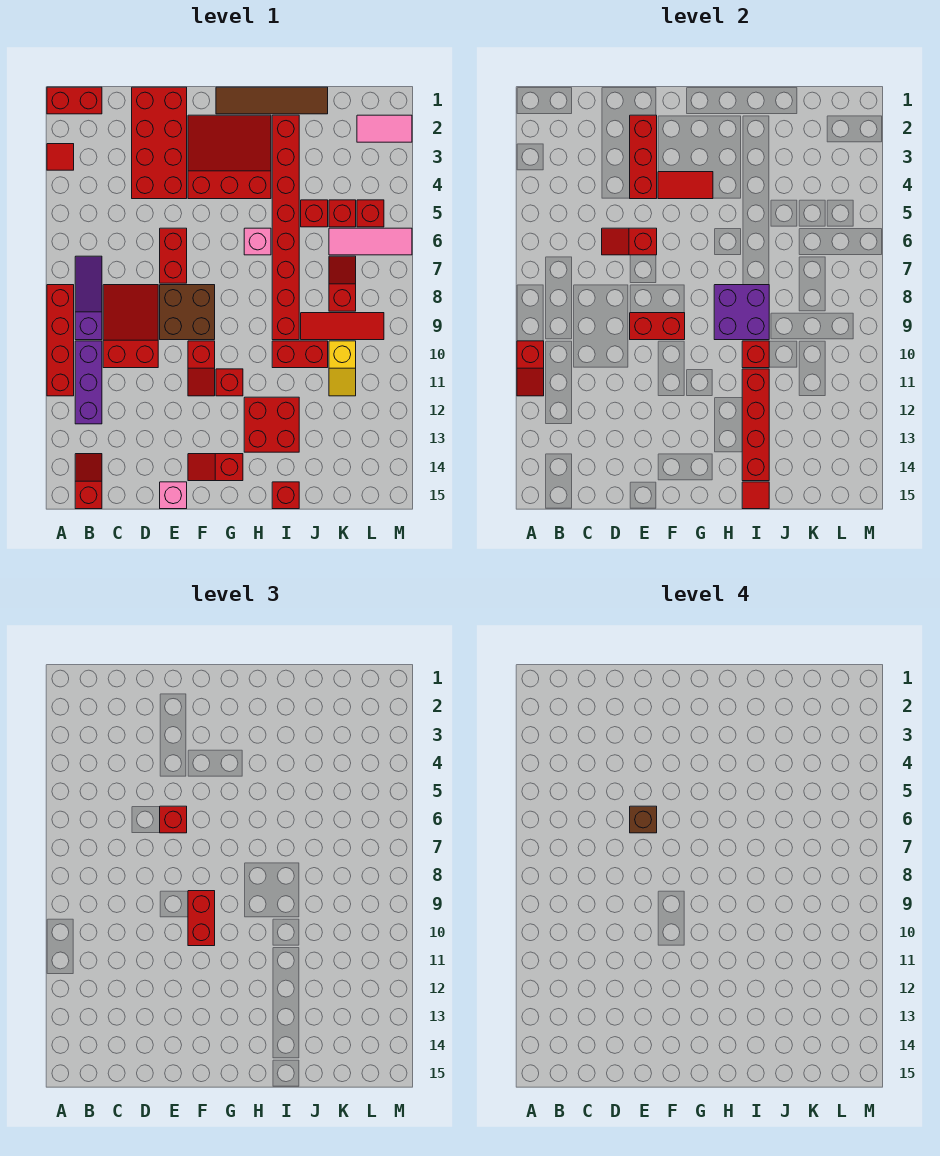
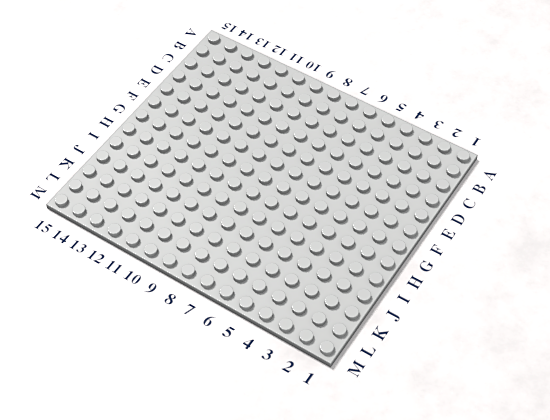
none -> red brick A1:B1 level 1
none -> red tile A3 level 1
none -> red brick A8:A11 level 1
none -> purple slope B7:B9 level 1 top 9

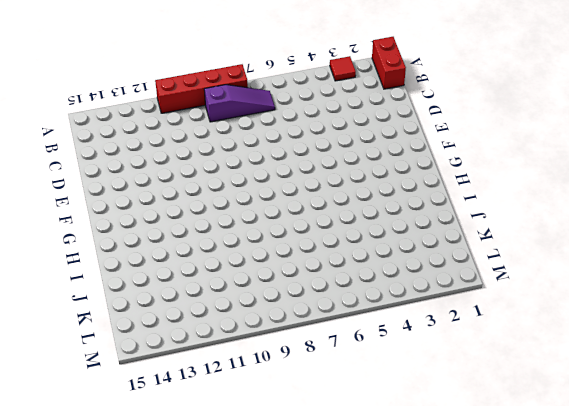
none -> purple brick B10:B12 level 1
none -> red slope B14:B15 level 1 top 15
none -> red slope C8:D10 level 1 top 10
none -> red brick D1:E4 level 1

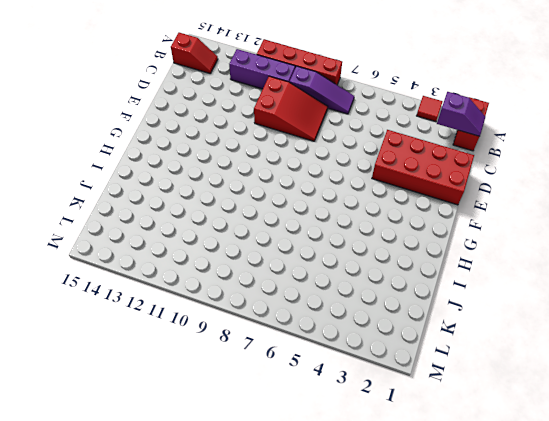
purple slope B1:B2 level 2 top 2 -> none
none -> red brick E6:E7 level 1
none -> brown brick E8:F9 level 1
none -> pink brick E15 level 1
none -> red slope F2:H4 level 1 top 4

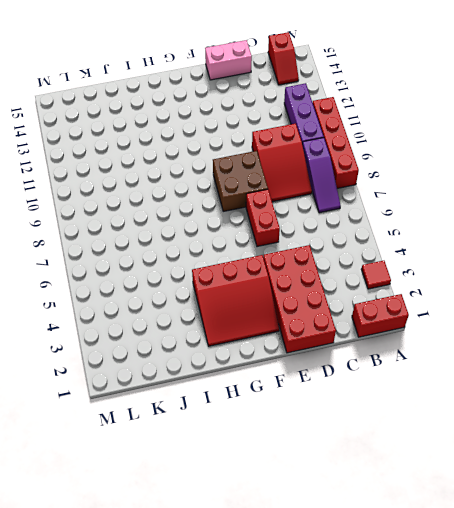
pink brick D15:E15 level 1 -> pink brick E15 level 1
none -> red slope F10:F11 level 1 top 10
none -> red slope F14:G14 level 1 top G
none -> brown tile G1:J1 level 1
none -> red brick G11 level 1

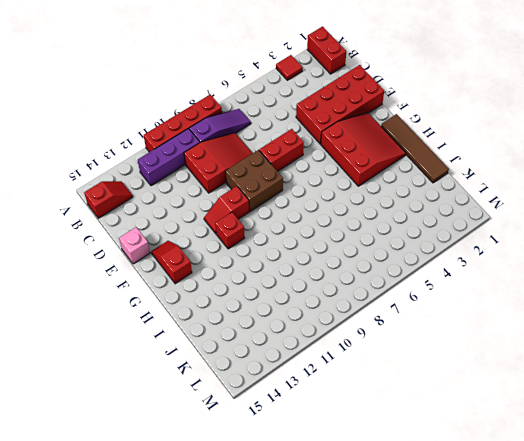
none -> pink brick H6 level 1
none -> red brick H12:I13 level 1
none -> red brick I2:I9 level 1
none -> red brick I10:J10 level 1

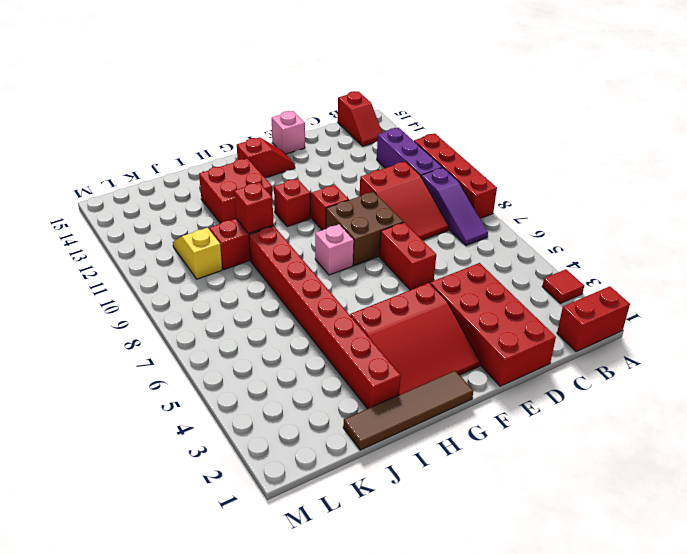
pink brick G8 level 1 -> pink brick H6 level 1
none -> red brick I15 level 1
none -> red brick J5 level 1
none -> red tile J9:L9 level 1
none -> red brick K5 level 1

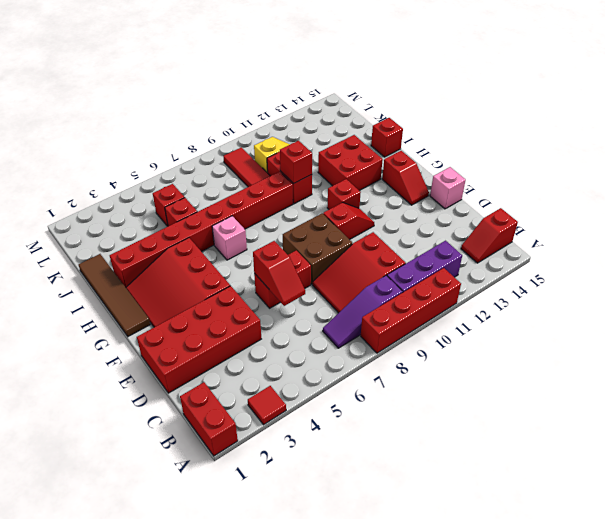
none -> pink tile K6:M6 level 1
none -> red slope K7:K8 level 1 top 8
none -> pink tile L2:M2 level 1
none -> red brick L5 level 1

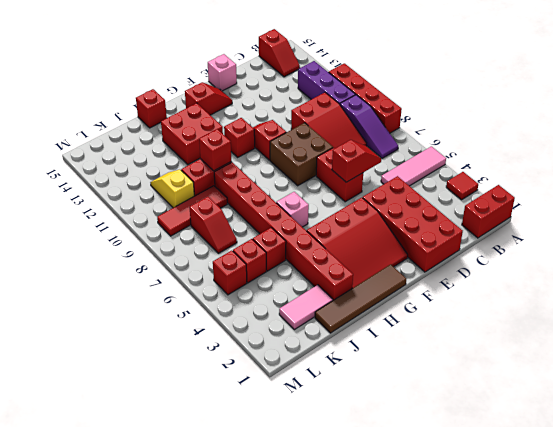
pink tile A5:C5 level 1 -> pink tile K6:M6 level 1
pink tile J2:K2 level 1 -> pink tile L2:M2 level 1
none -> red slope A10:A11 level 2 top 10
none -> red brick E2:E4 level 2
none -> red brick E9:F9 level 2
none -> red tile F4:G4 level 2

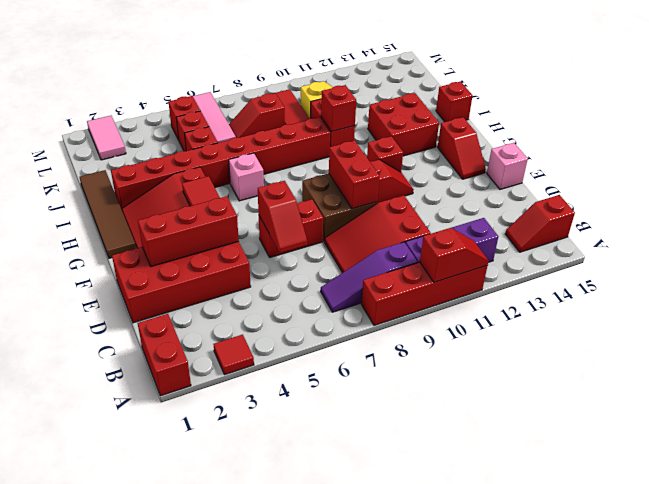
none -> purple brick H8:I9 level 2
none -> red brick I11:I14 level 2
none -> red tile I15 level 2
none -> red brick E6 level 3

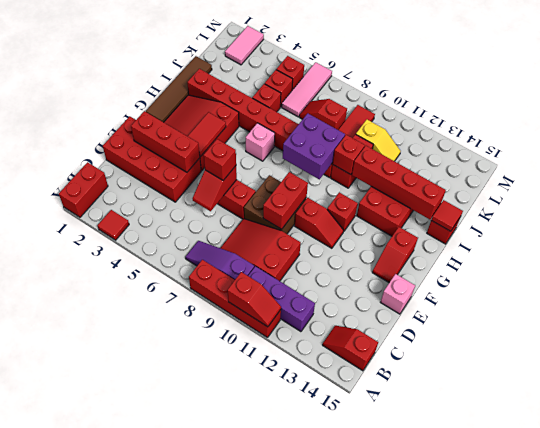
none -> red brick F9:F10 level 3
none -> brown brick E6 level 4

